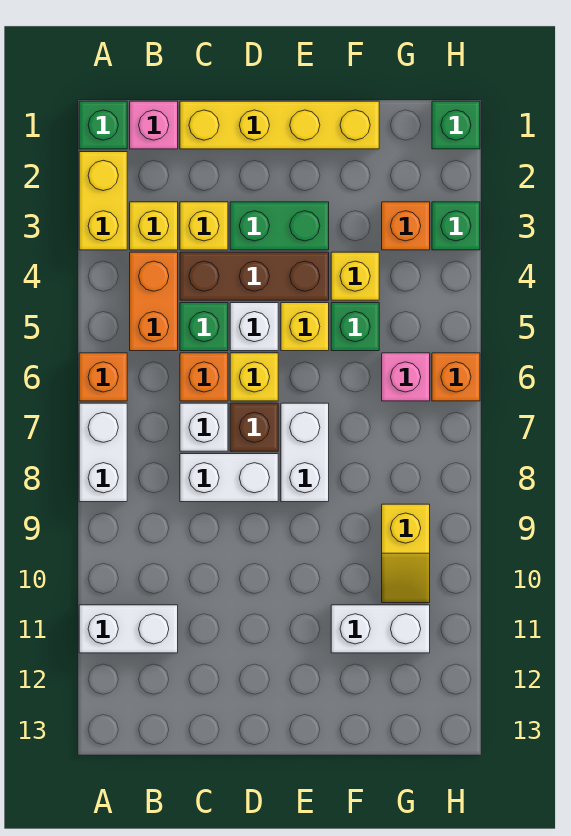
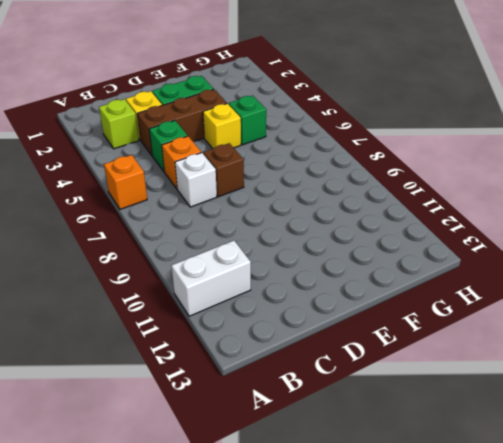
lime brick B3 level 1 -> yellow brick B3 level 1
none -> green brick A1 level 1
none -> yellow brick A2:A3 level 1
none -> white brick A7:A8 level 1
none -> pink brick B1 level 1

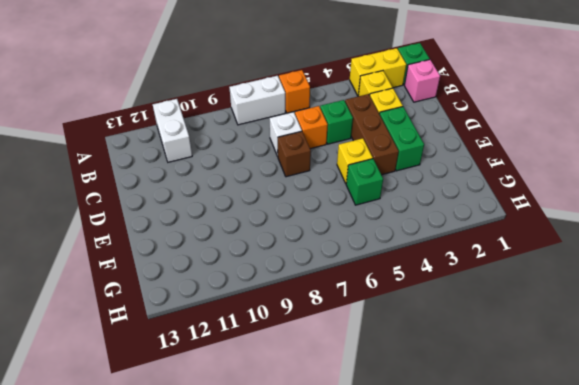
none -> orange brick B4:B5 level 1
none -> yellow brick C1:F1 level 1
none -> white brick C8:D8 level 1
none -> white brick D5 level 1

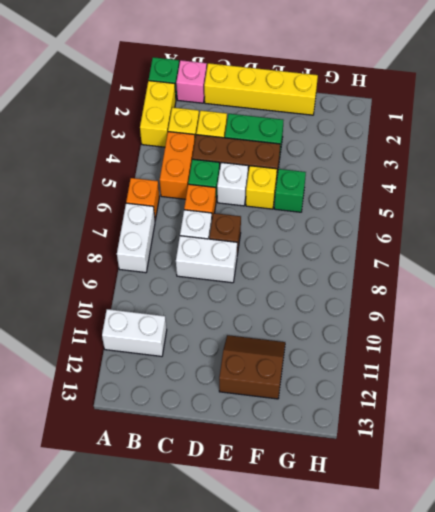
brown slope E11:F12 level 1 top 12 -> white brick F11:G11 level 1
none -> yellow brick D6 level 1
none -> white brick E7:E8 level 1
none -> yellow brick F4 level 1
none -> orange brick G3 level 1

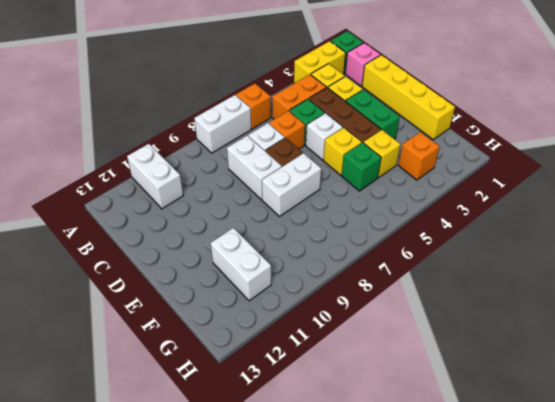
none -> yellow brick D6 level 1
none -> pink brick G6 level 1
none -> yellow slope G9:G10 level 1 top 9
none -> green brick H1 level 1

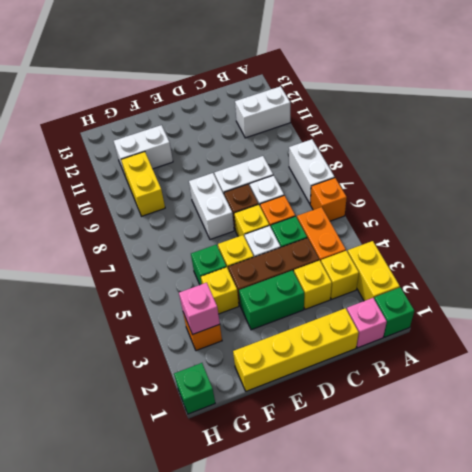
pink brick G3 level 2 -> pink brick G6 level 1
yellow brick G9:G10 level 1 -> yellow slope G9:G10 level 1 top 9
none -> green brick H3 level 1
none -> orange brick H6 level 1

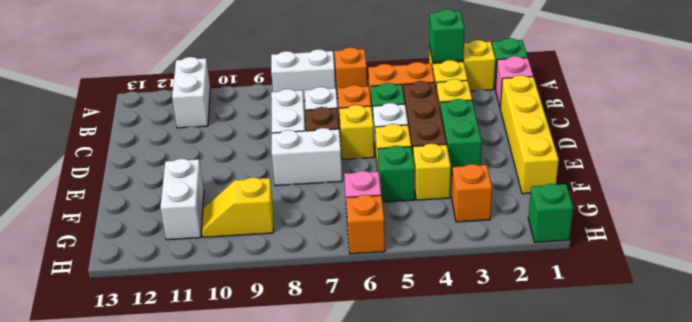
green brick A3 level 2 -> green brick H3 level 1

